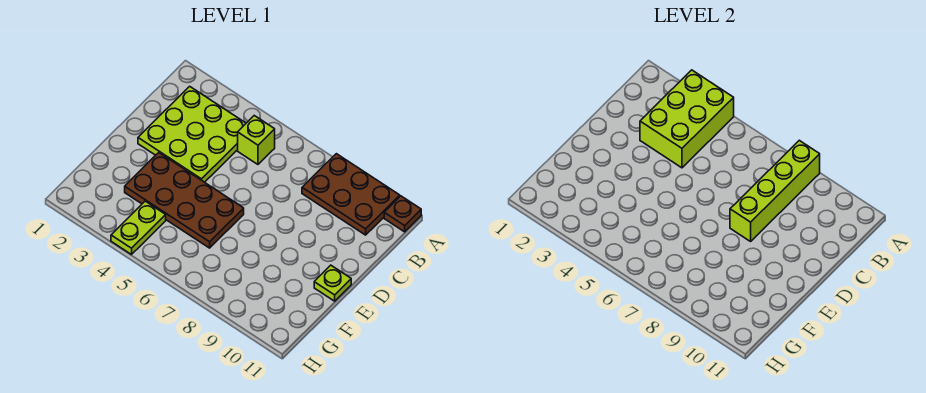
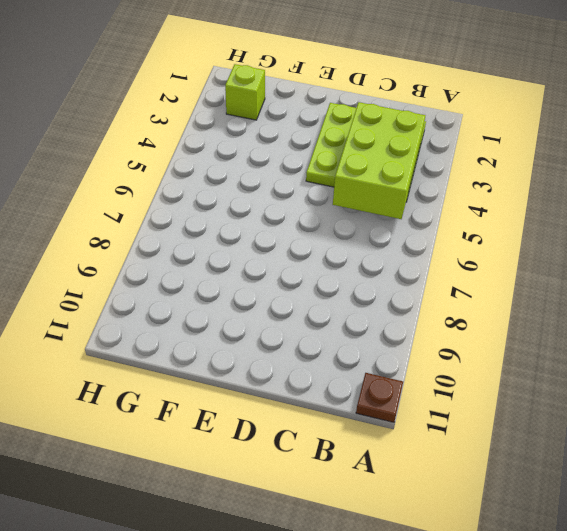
lime brick B3:C5 level 2 -> lime brick A3:C4 level 2
lime brick G2 level 1 -> lime brick B5 level 1
none -> brown plate A8:B10 level 1
none -> brown plate E3:F6 level 1

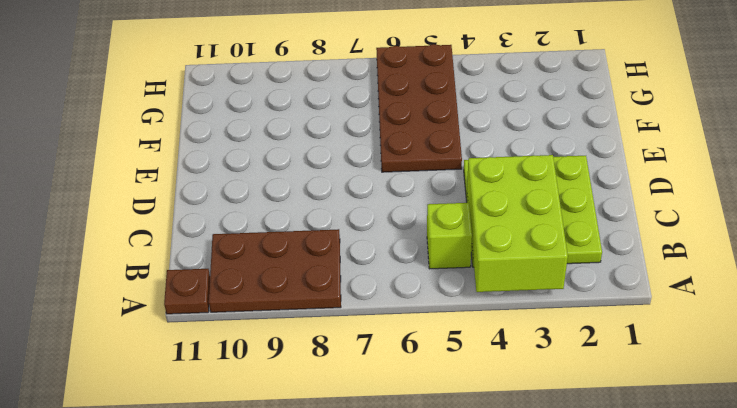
brown plate E5:H6 level 1 -> brown plate E3:F6 level 1
none -> lime plate E11 level 1
none -> lime plate G4:H4 level 1

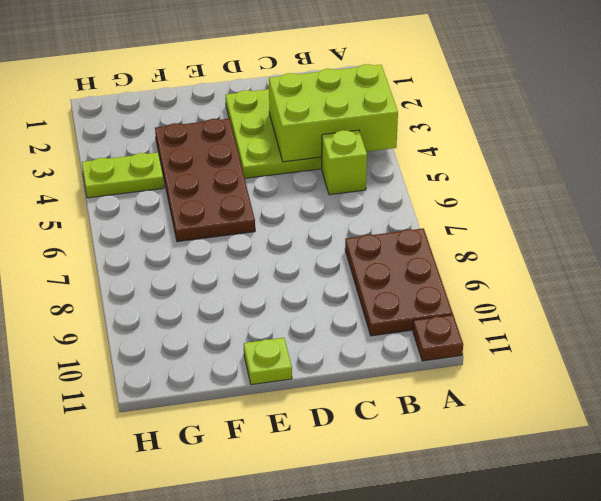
none -> lime brick A8:D8 level 2

